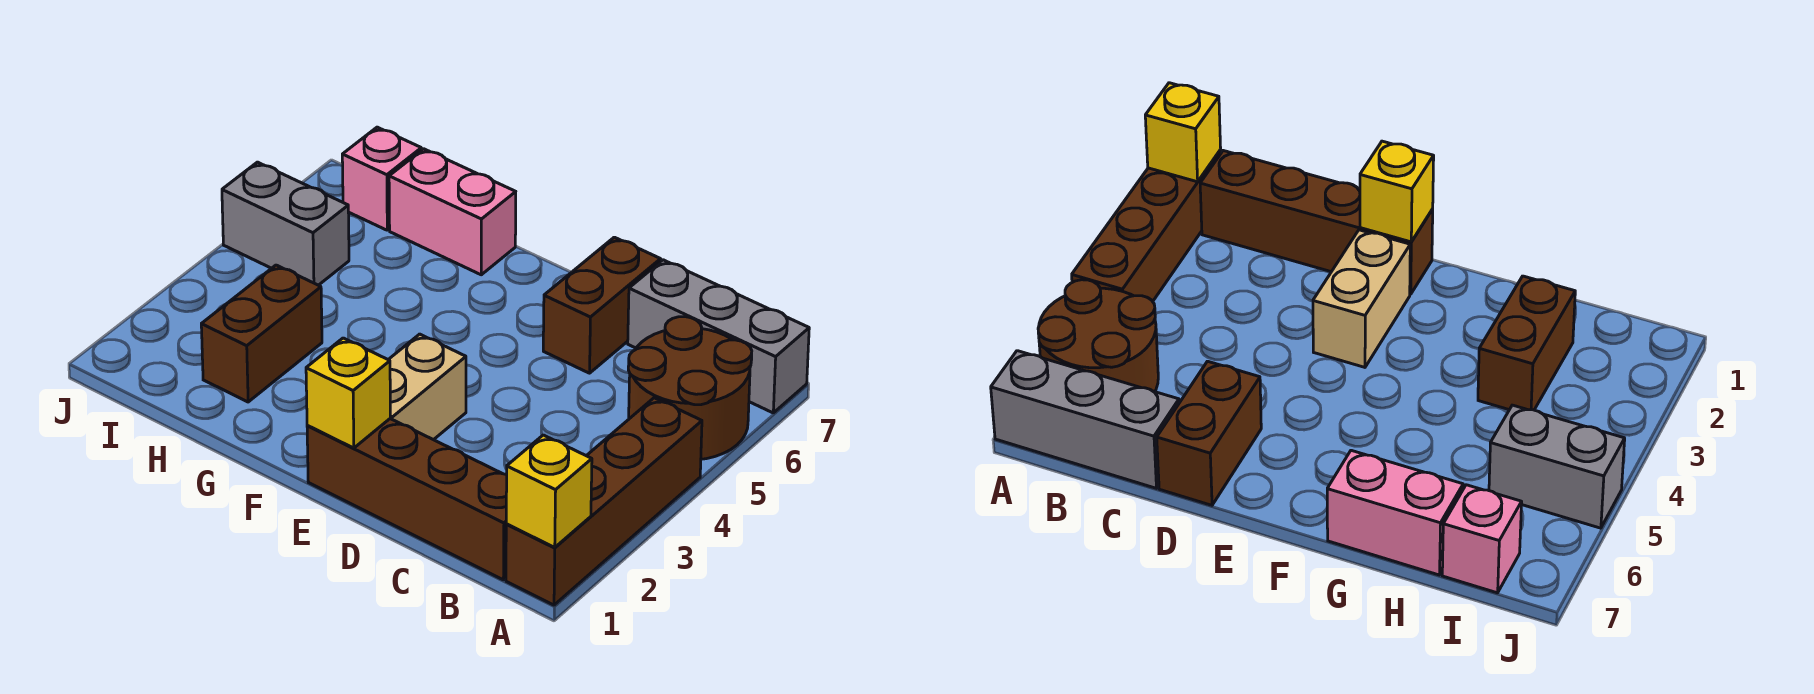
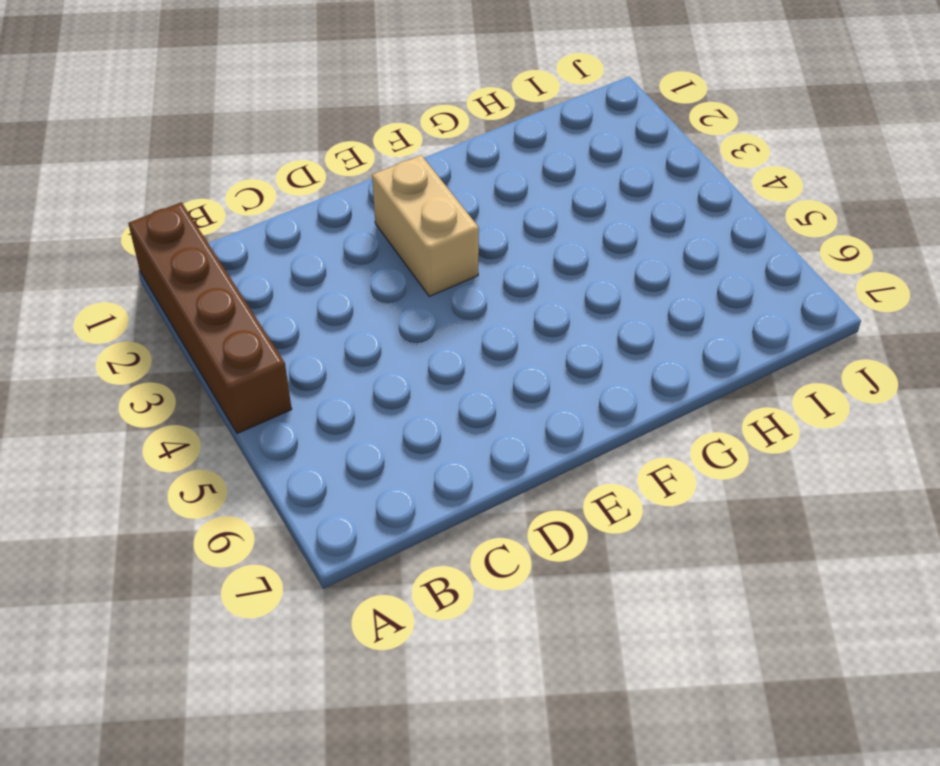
none -> brown round brick A5:B6 level 1
none -> grey brick A7:C7 level 1
none -> brown brick B1:E1 level 1

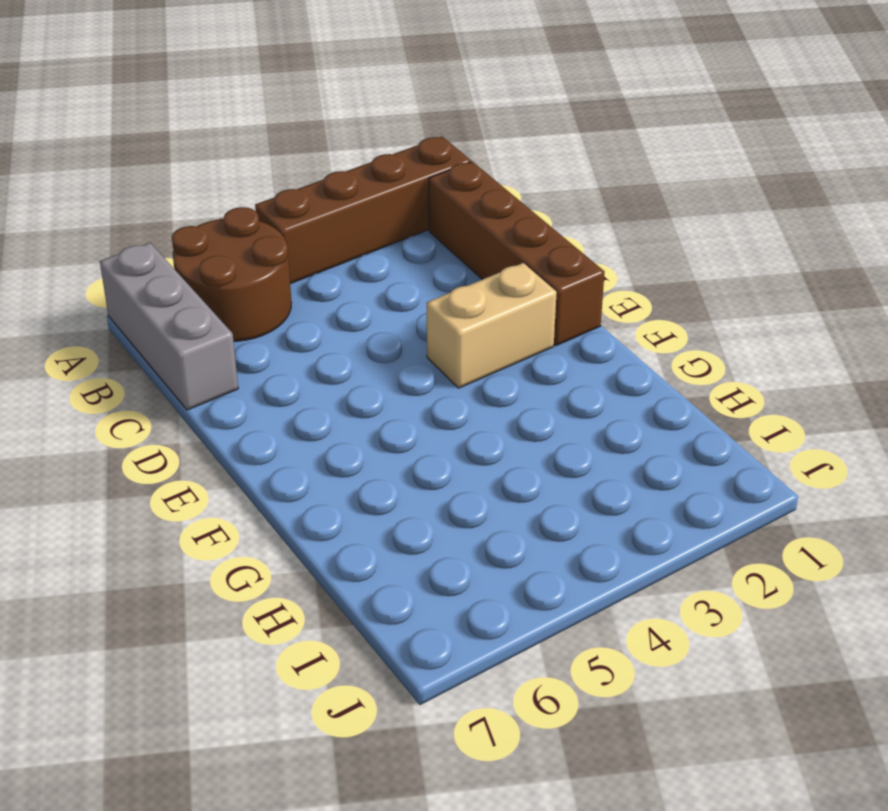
none -> brown brick D6:D7 level 1
none -> pink brick G7:H7 level 1
none -> brown brick H2:H3 level 1

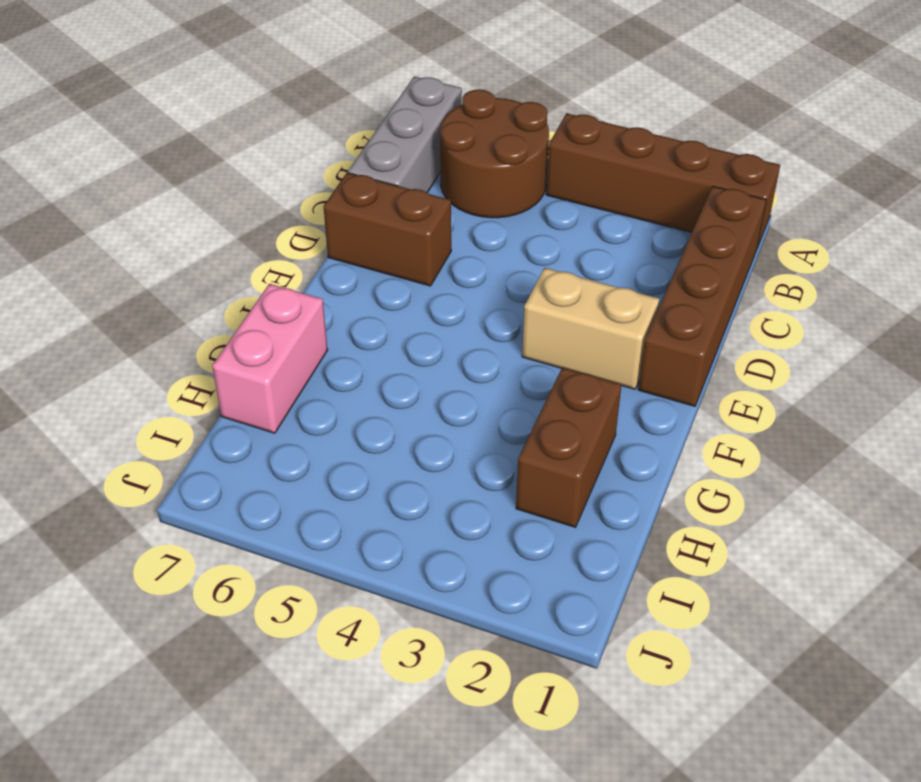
brown brick G2:H2 level 1 -> brown brick H2:H3 level 1
none -> grey brick I5:J5 level 1
none -> pink brick I7 level 1
none -> yellow brick A1 level 2

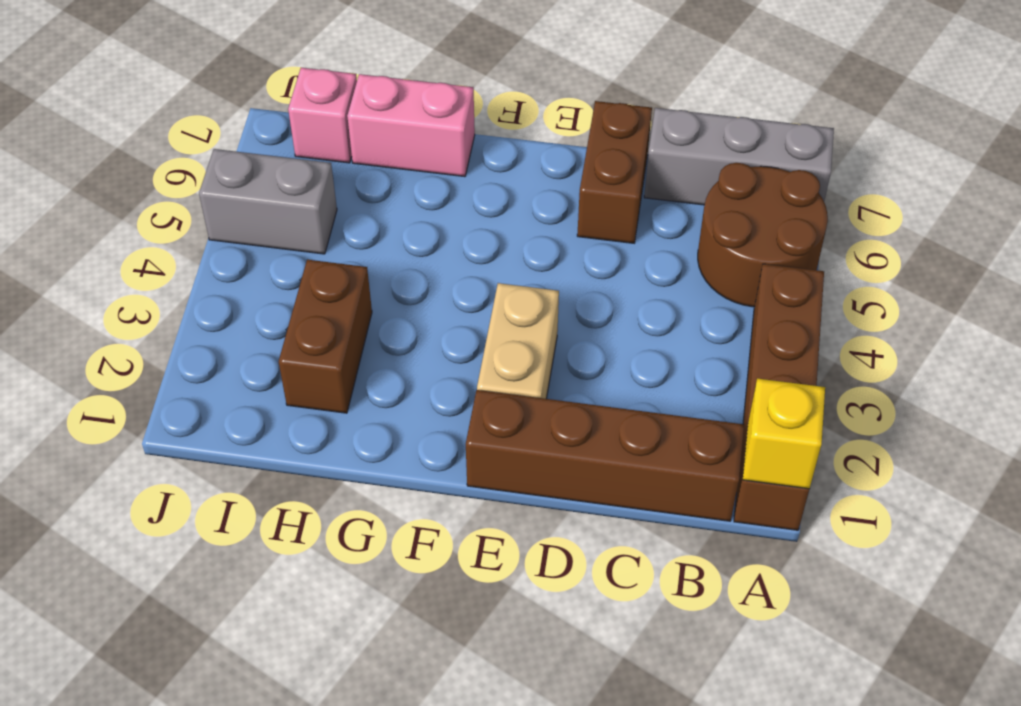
none -> yellow brick E1 level 2

